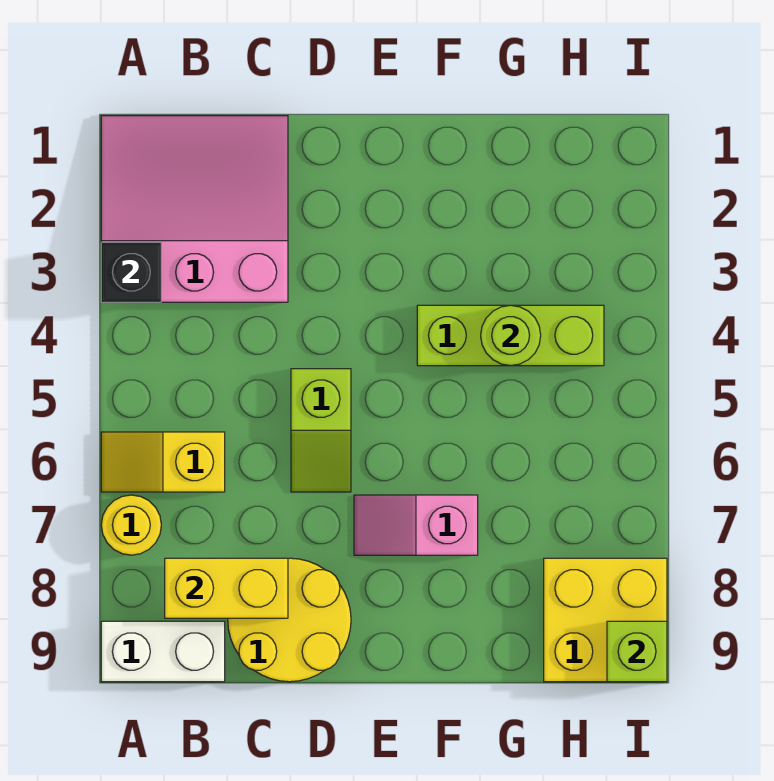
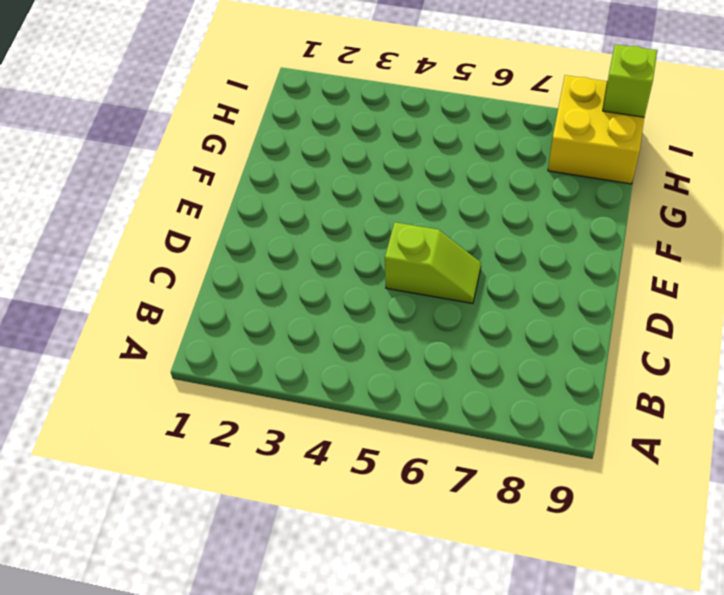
none -> pink slope A1:C3 level 1 top 3
none -> yellow slope A6:B6 level 1 top B
none -> yellow round brick A7 level 1

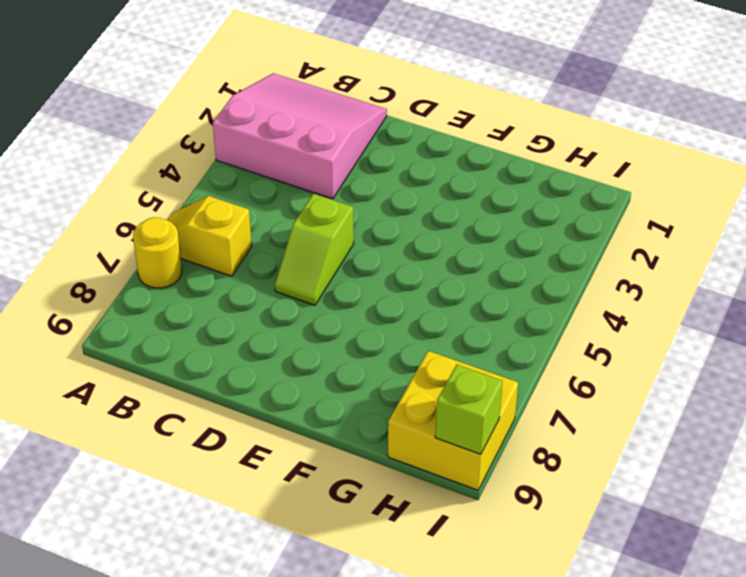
none -> white brick A9:B9 level 1
none -> yellow round brick C8:D9 level 1
none -> pink slope E7:F7 level 1 top F

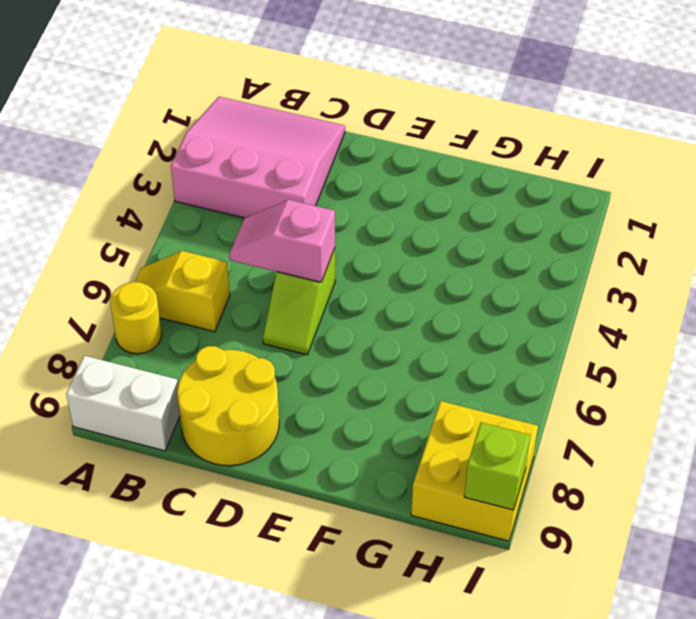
pink slope C5:D5 level 2 top D -> pink slope E7:F7 level 1 top F
none -> lime brick F4:H4 level 1
none -> black brick A3 level 2
none -> yellow brick B8:C8 level 2

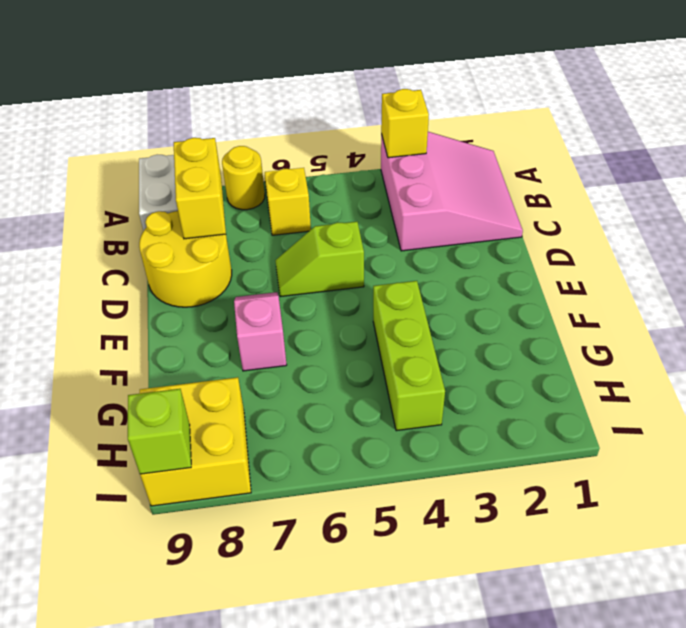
yellow brick A3 level 2 -> black brick A3 level 2
none -> lime round brick G4 level 2

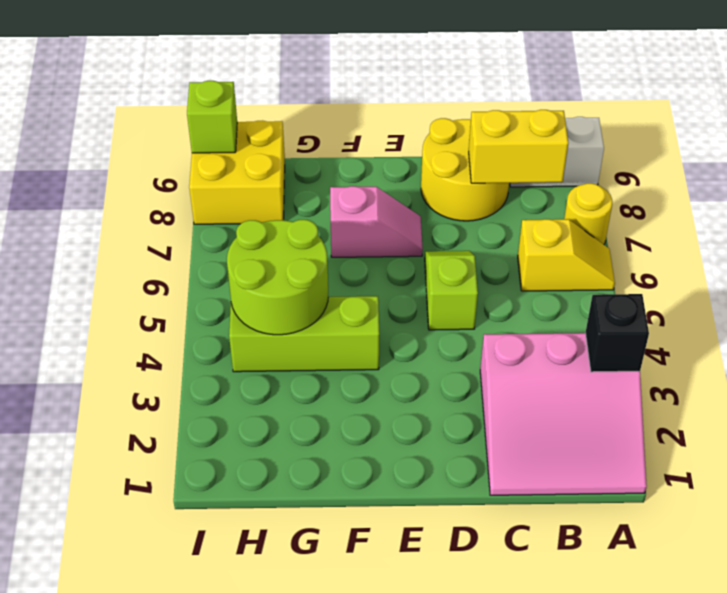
lime round brick G4:H5 level 2 -> lime round brick G4 level 2

